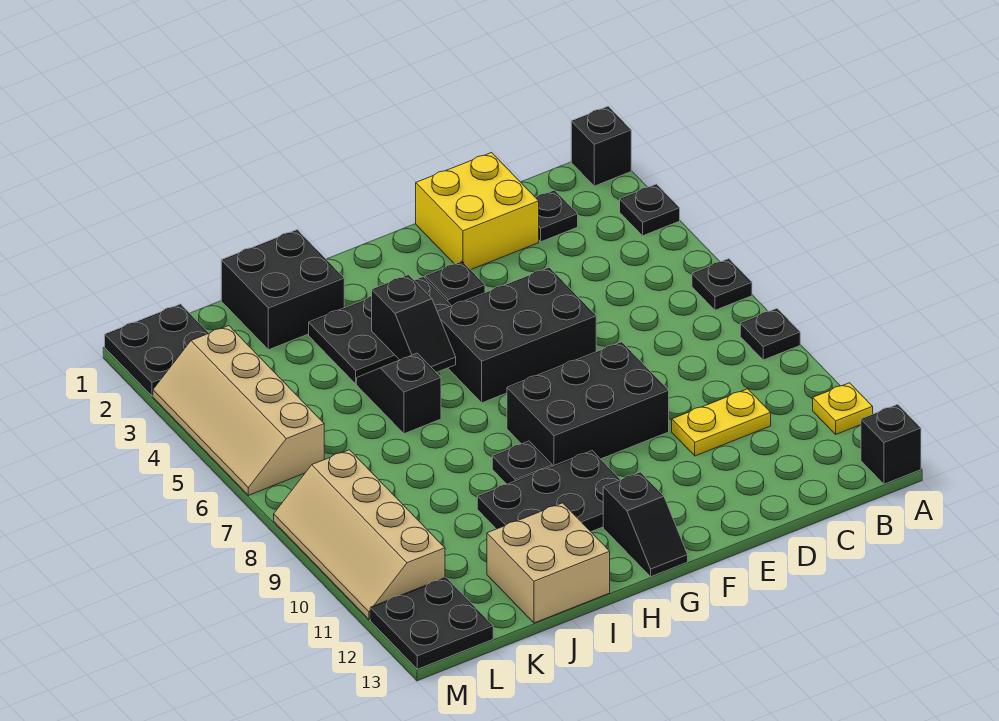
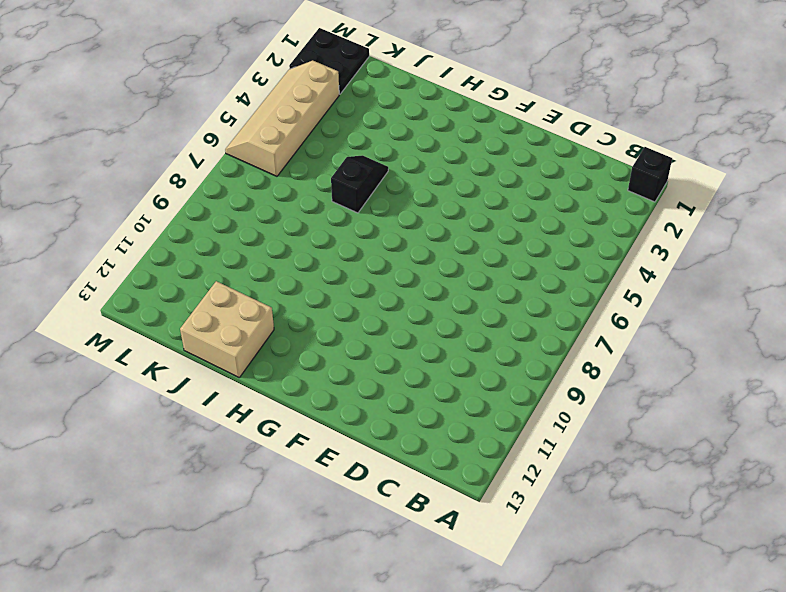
none -> black plate A3 level 1
none -> black plate A6 level 1
none -> black plate A8 level 1

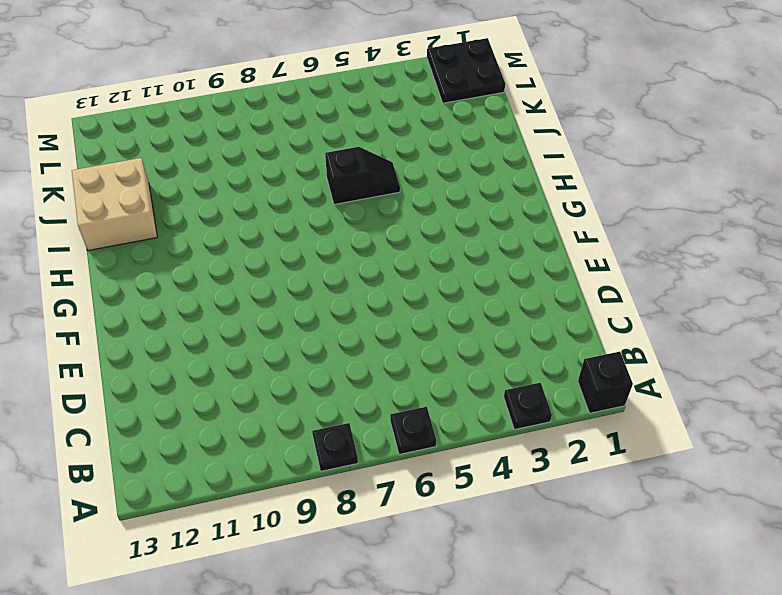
none -> yellow plate A11 level 1
none -> black brick A13 level 1
none -> black plate C2 level 1

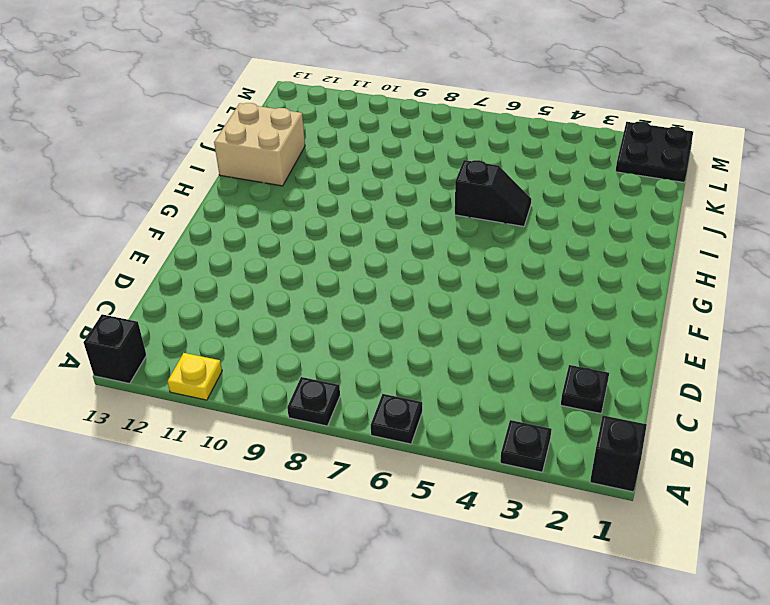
none -> yellow plate C10:D10 level 1
none -> yellow brick D1:E2 level 1
none -> black brick E5:G6 level 1

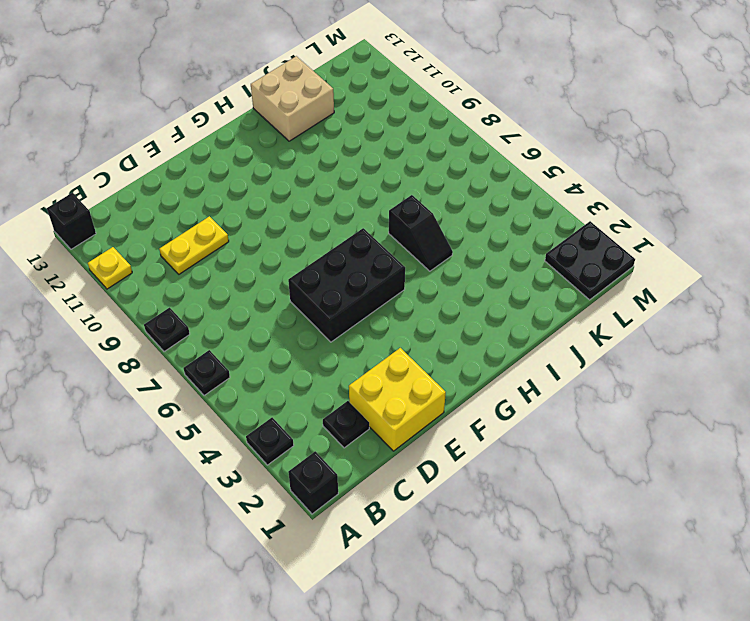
none -> black brick E8:G9 level 1
none -> black plate F3 level 1
none -> black plate G3:I4 level 1

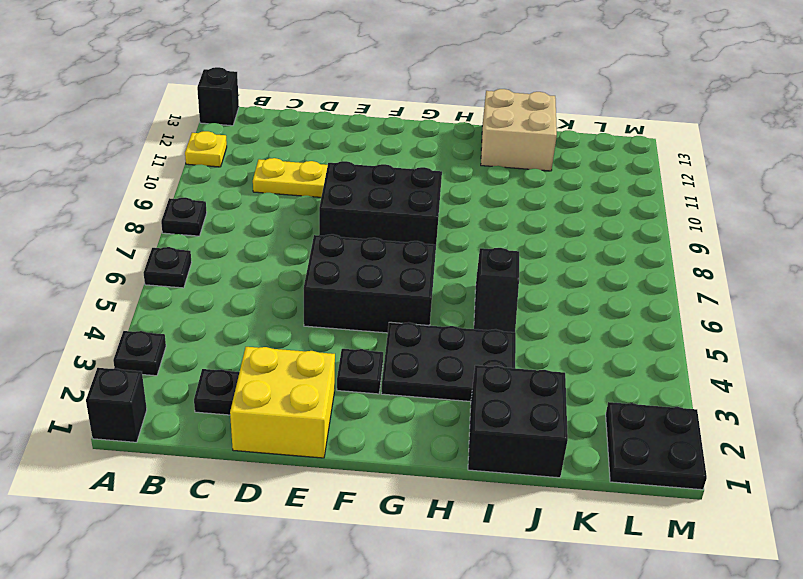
none -> black plate G10:I11 level 1
none -> black slope G12:G13 level 1 top 12
none -> black plate H9 level 1

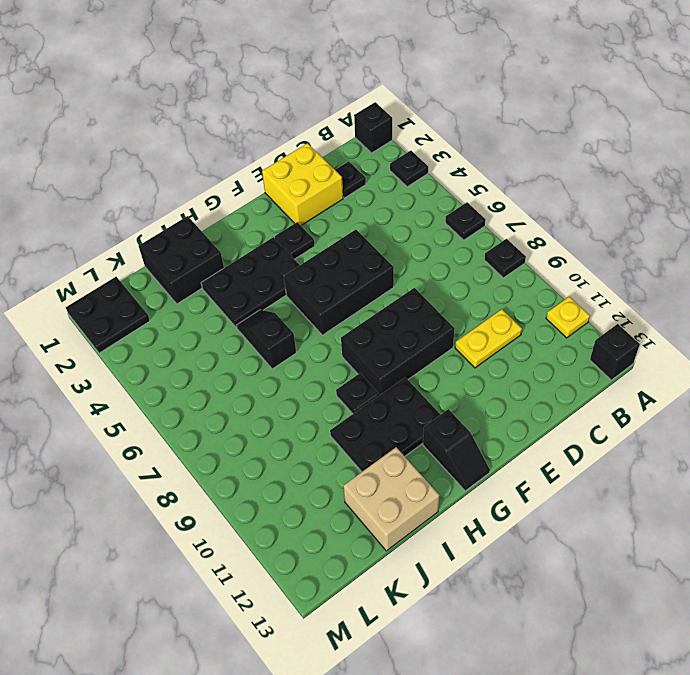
none -> tan slope L3:M6 level 1 top L
none -> tan slope L8:M11 level 1 top L
none -> black plate L12:M13 level 1

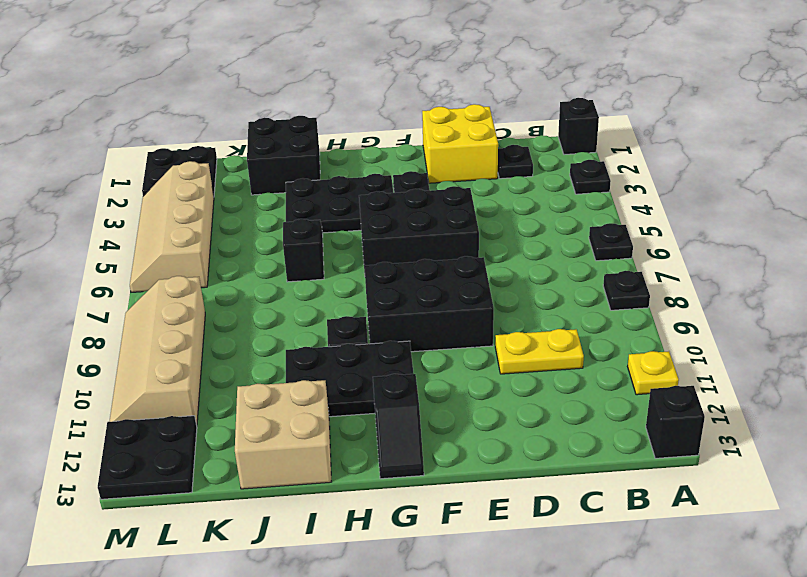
none -> black slope H4:H5 level 2 top 4

